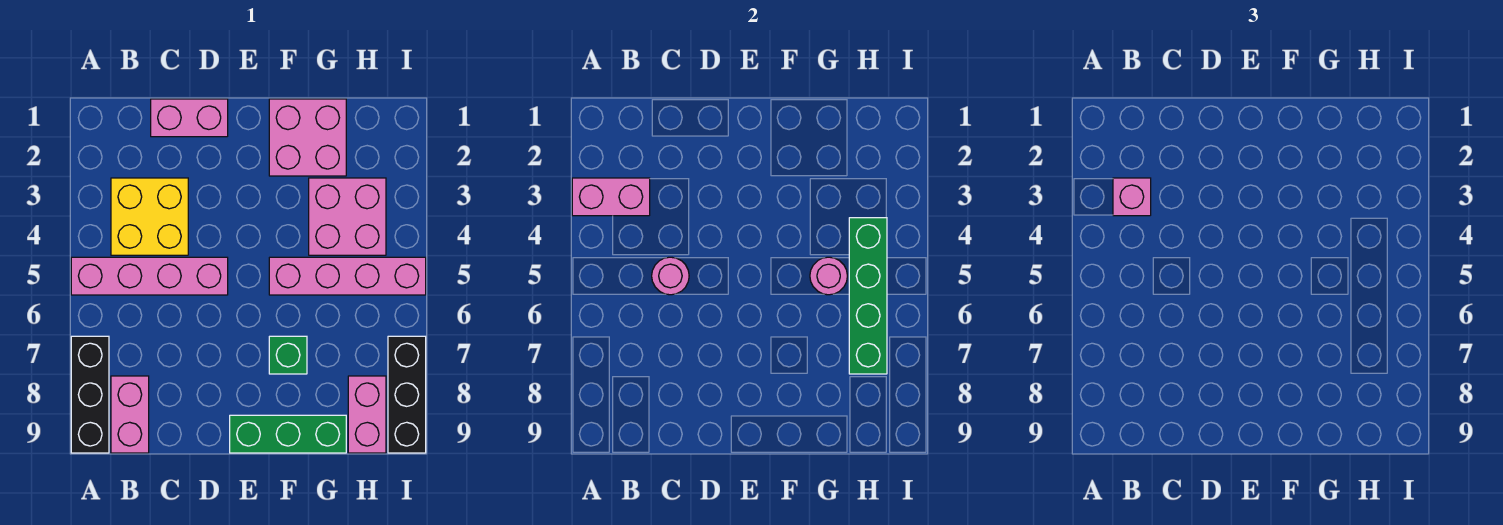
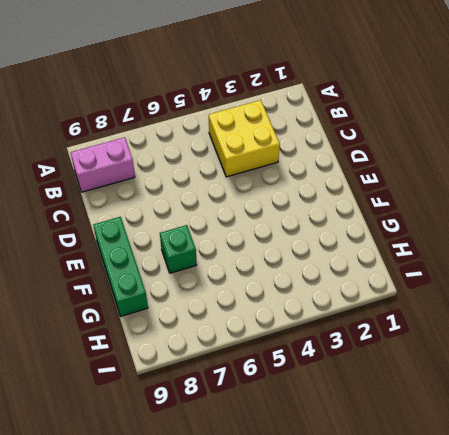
none -> pink brick A5:D5 level 1
none -> black brick A7:A9 level 1
none -> pink brick C1:D1 level 1

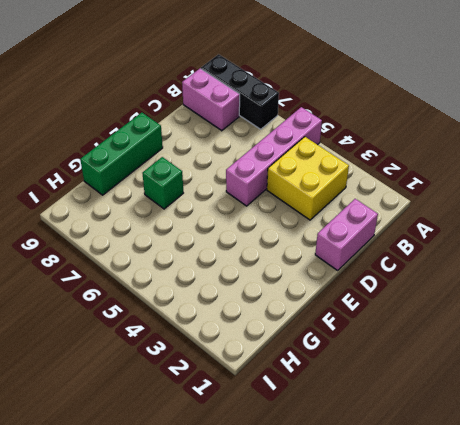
none -> pink brick F1:G2 level 1
none -> pink brick F5:I5 level 1
none -> pink brick G3:H4 level 1

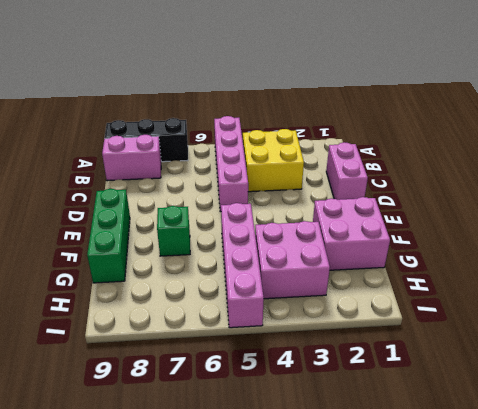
none -> pink brick H8:H9 level 1
none -> black brick I7:I9 level 1
none -> pink brick A3:B3 level 2

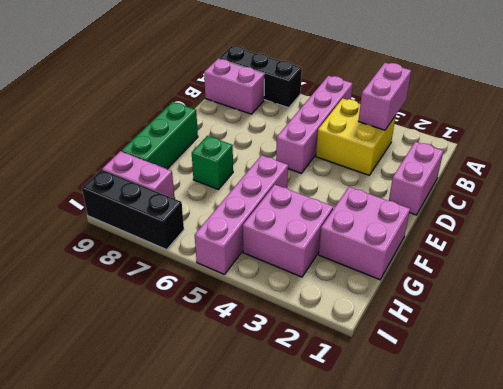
none -> pink round brick C5 level 2
none -> pink round brick G5 level 2
none -> green brick H4:H7 level 2

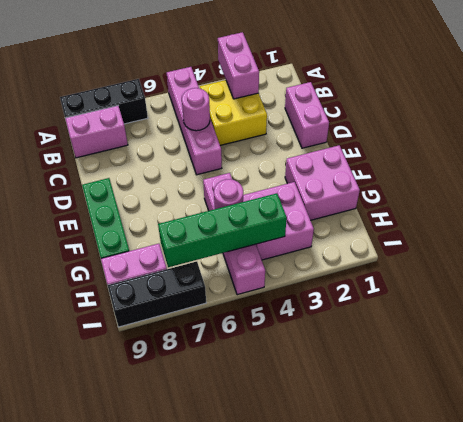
none -> green brick F7 level 1
none -> pink brick B3 level 3

